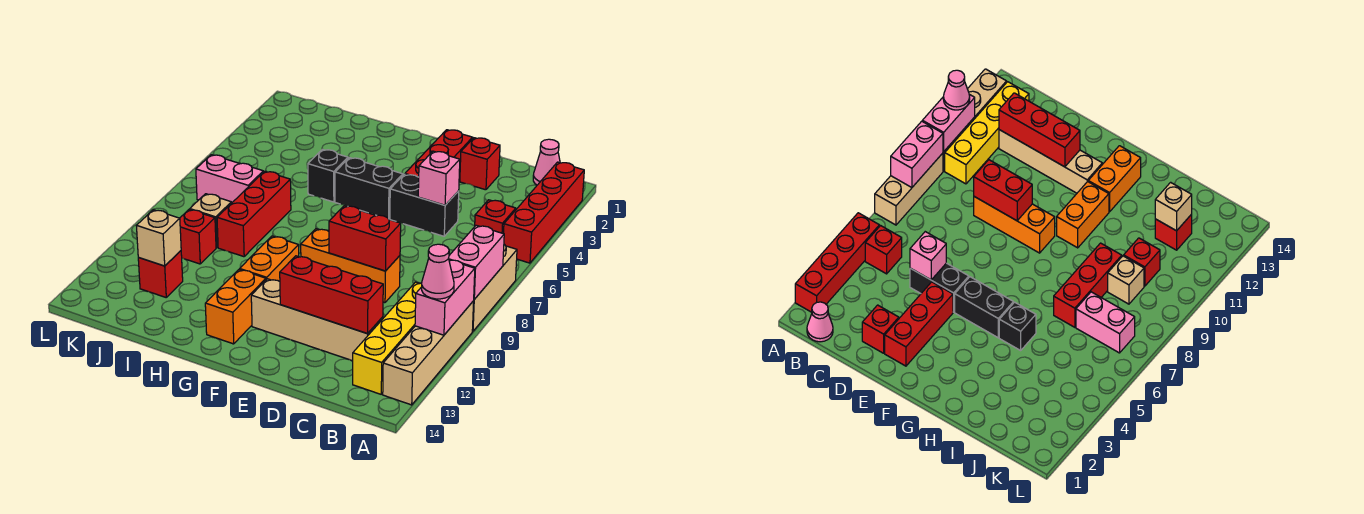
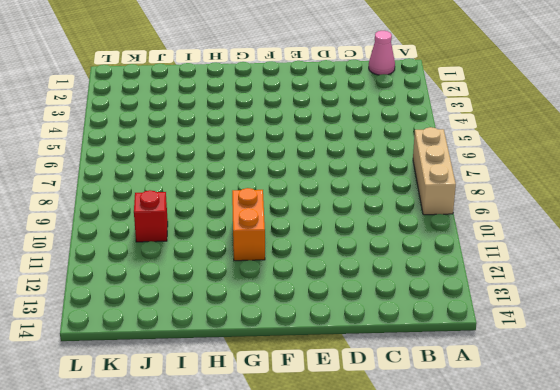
none -> red brick A2:A5 level 1
none -> tan brick A10:A13 level 1
none -> red brick B5 level 1

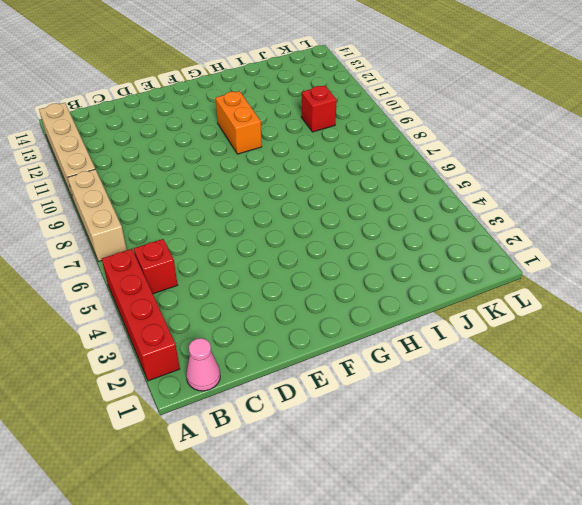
none -> yellow brick B10:B13 level 1
none -> tan brick C12:F12 level 1
none -> red brick D2 level 1

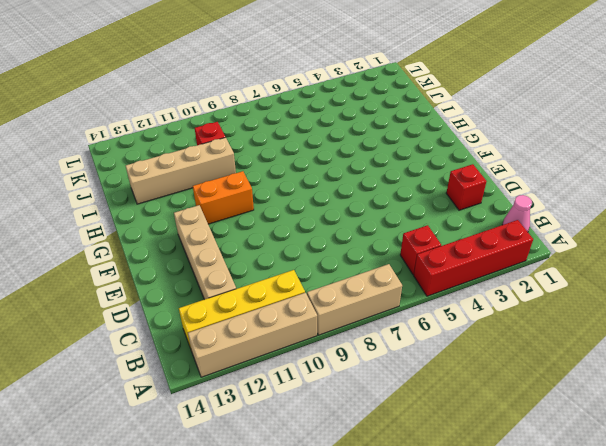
tan brick I10:I13 level 1 -> none
none -> black brick D5:E5 level 1
none -> orange brick D9:F9 level 1
none -> red brick E2:E4 level 1

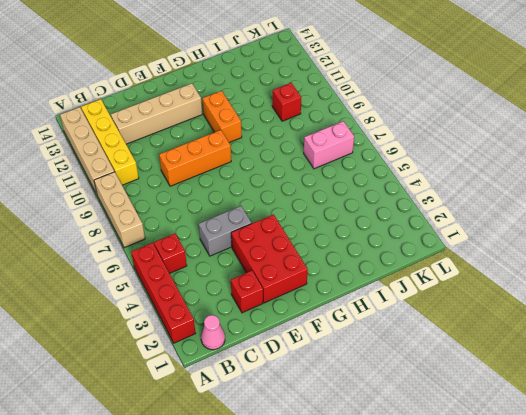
grey brick D5:E5 level 1 -> black brick D5:E5 level 1
red brick E2:F4 level 1 -> red brick E2:E4 level 1
none -> black brick F5:G5 level 1
none -> orange brick G12:G13 level 1
none -> black brick H5 level 1

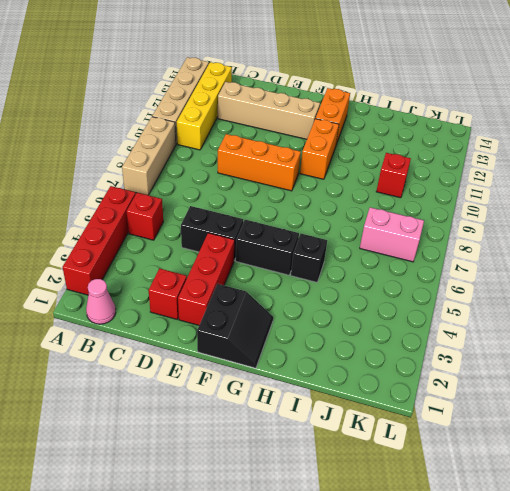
black slope F1:G2 level 1 top F -> none
none -> red brick I7:I9 level 1
none -> tan brick J9 level 1
none -> red brick J12 level 1

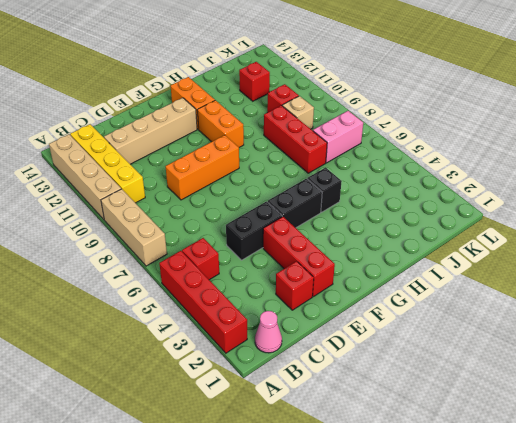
none -> pink brick A8:A9 level 2
none -> pink brick A10:A11 level 2
none -> red brick C12:E12 level 2

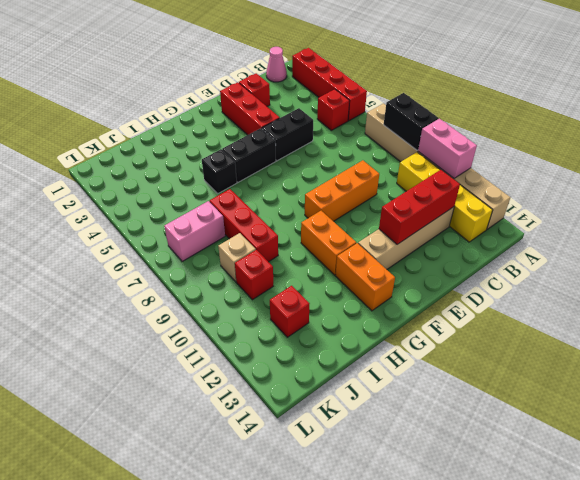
black brick A8:A9 level 2 -> pink brick A8:A9 level 2
none -> pink brick D5 level 2
none -> red brick D9:E9 level 2
none -> tan brick J12 level 2

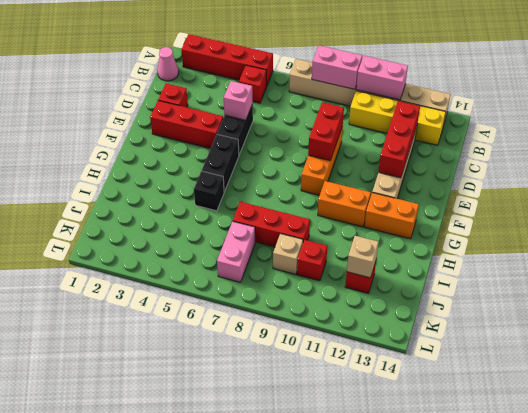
none -> pink cone A11 level 3

